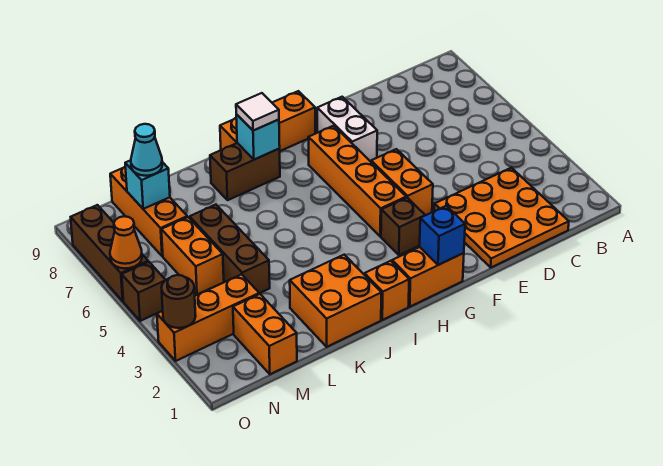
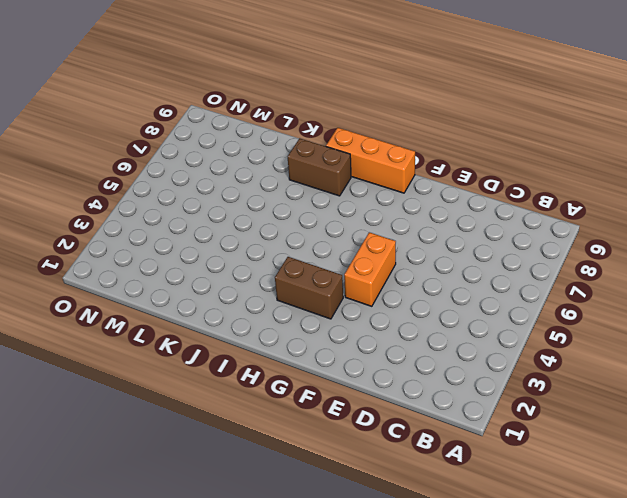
brown brick G3:H3 level 1 -> brown brick G3 level 1
none -> orange plate C1:E3 level 1
none -> white brick F7:F8 level 1
none -> orange brick G1:H1 level 1

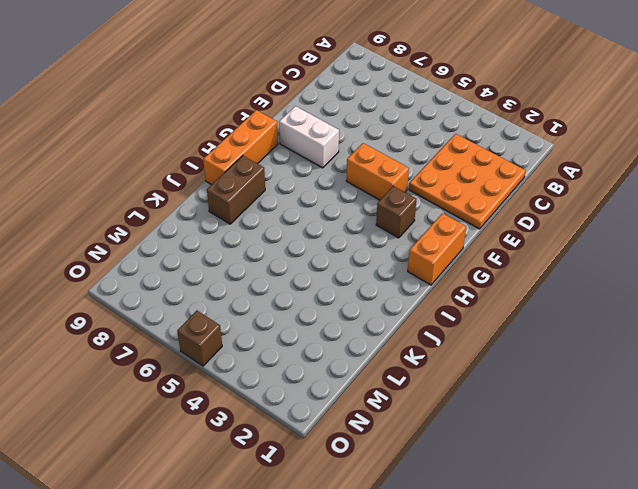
none -> orange brick G4:G7 level 1
none -> orange brick I1 level 1
none -> orange brick J1:K2 level 1

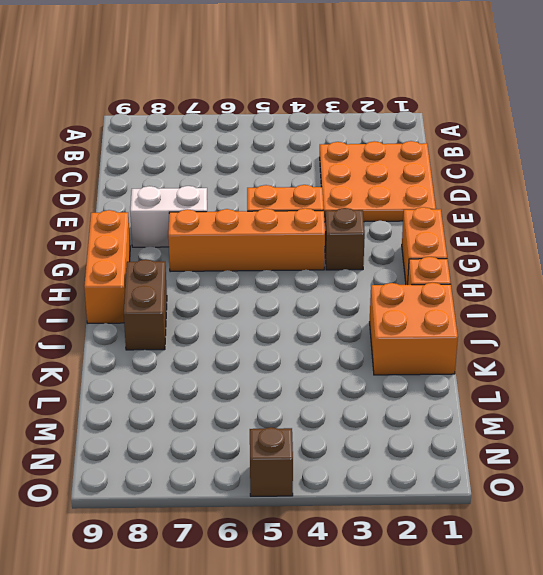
none -> brown brick L4:L6 level 1
none -> orange brick M1:M2 level 1
none -> orange brick M3:O3 level 1

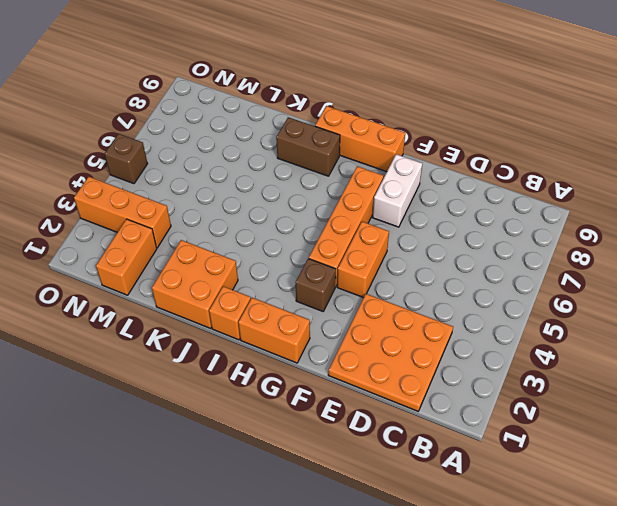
none -> brown brick L4:L6 level 1
none -> orange brick M5:M6 level 1
none -> orange brick M7:M9 level 1

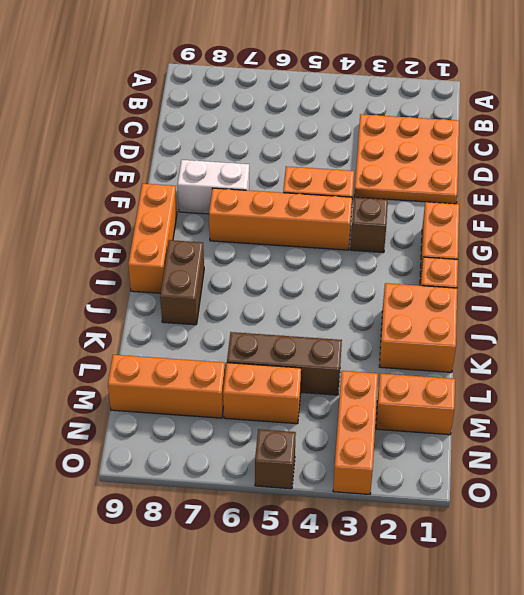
none -> brown brick O6:O8 level 1
none -> blue brick G1 level 2
none -> cyan brick I8 level 2

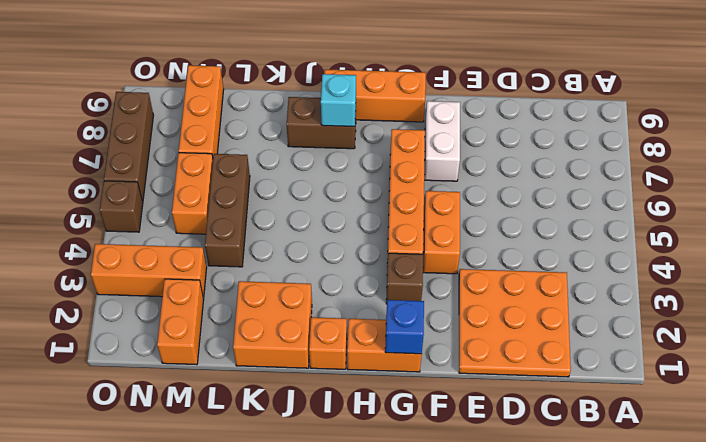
none -> cyan brick M8 level 2
none -> brown round brick O3 level 2
none -> orange cone O6 level 2

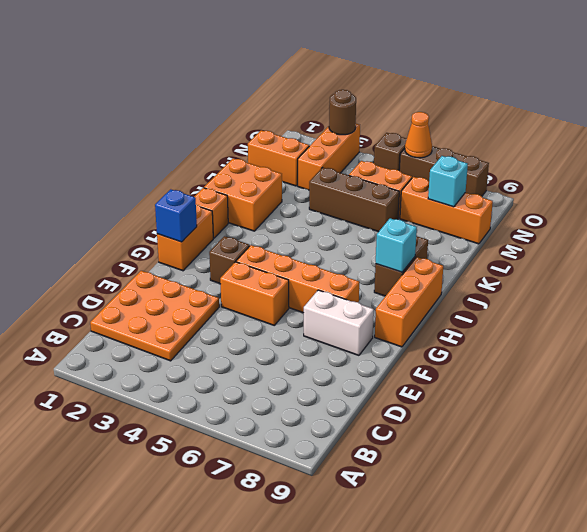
none -> white tile I8 level 3
none -> cyan cone M8 level 3

